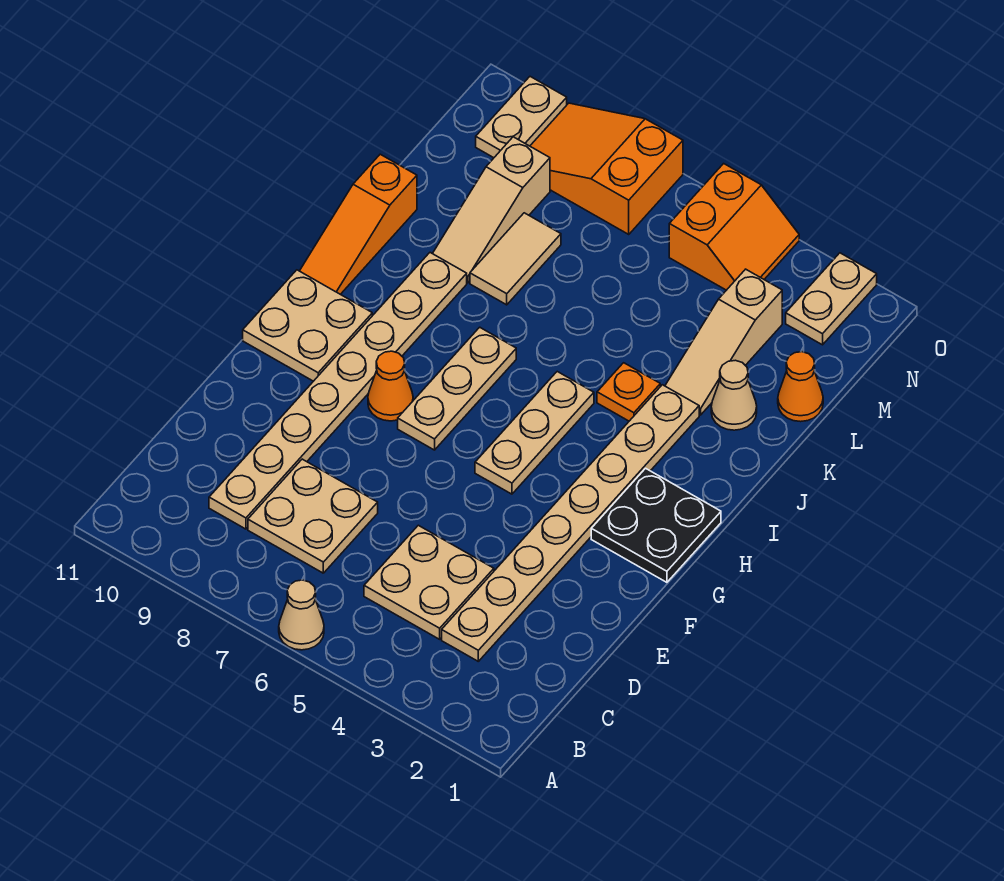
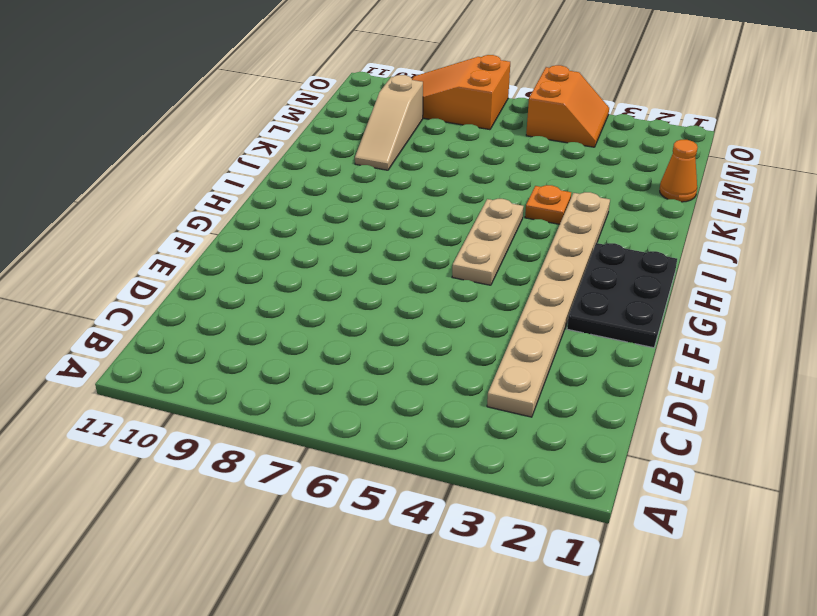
black plate F1:H2 level 1 -> black plate G1:H2 level 1
none -> tan cone A6 level 1
none -> tan plate C4:D5 level 1
none -> tan plate C7:D8 level 1

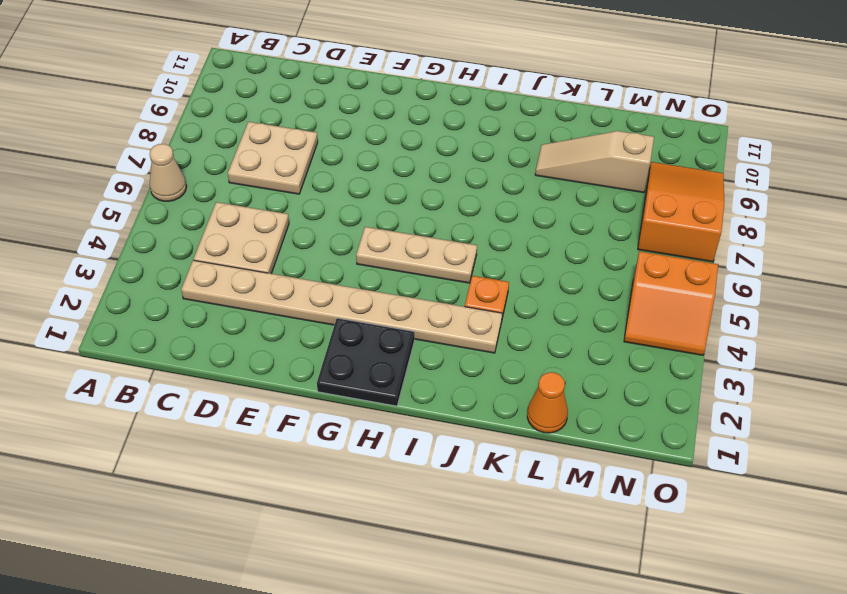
none -> tan plate C9:J9 level 1
none -> tan plate G7:I7 level 1
none -> orange cone G8 level 1

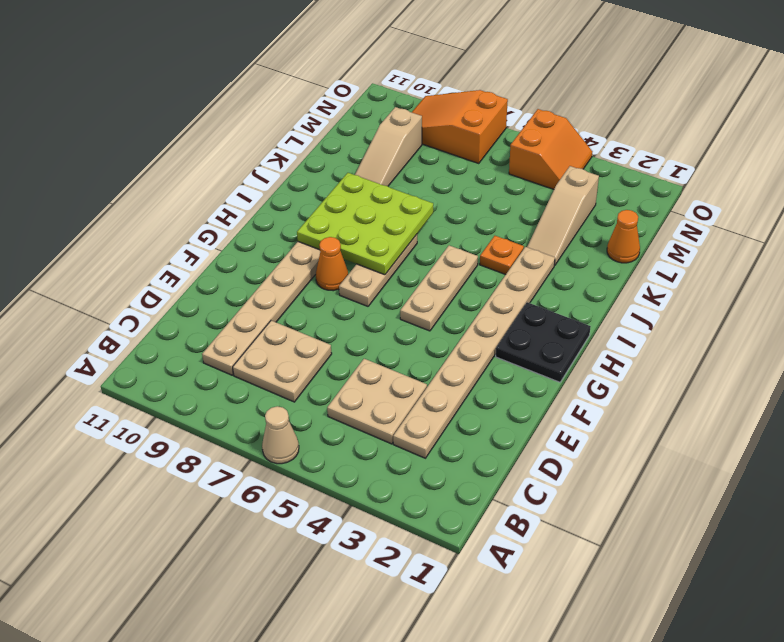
lime plate H7:J9 level 2 -> none
none -> tan plate G10:H11 level 1
none -> orange slope I11:K11 level 1 top K
none -> tan cone K2 level 1

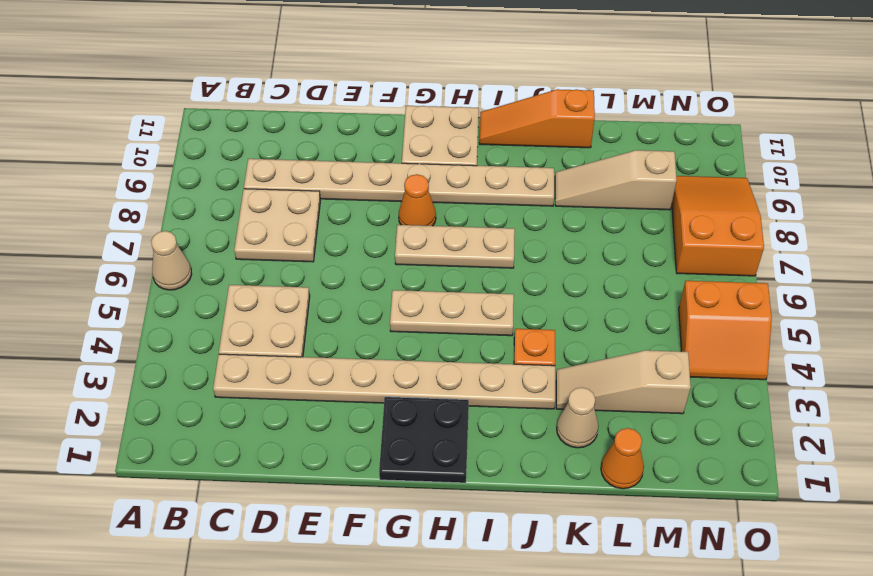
none -> tan tile K8:L8 level 1
none -> tan plate N2:O2 level 1
none -> tan plate N10:O10 level 1

